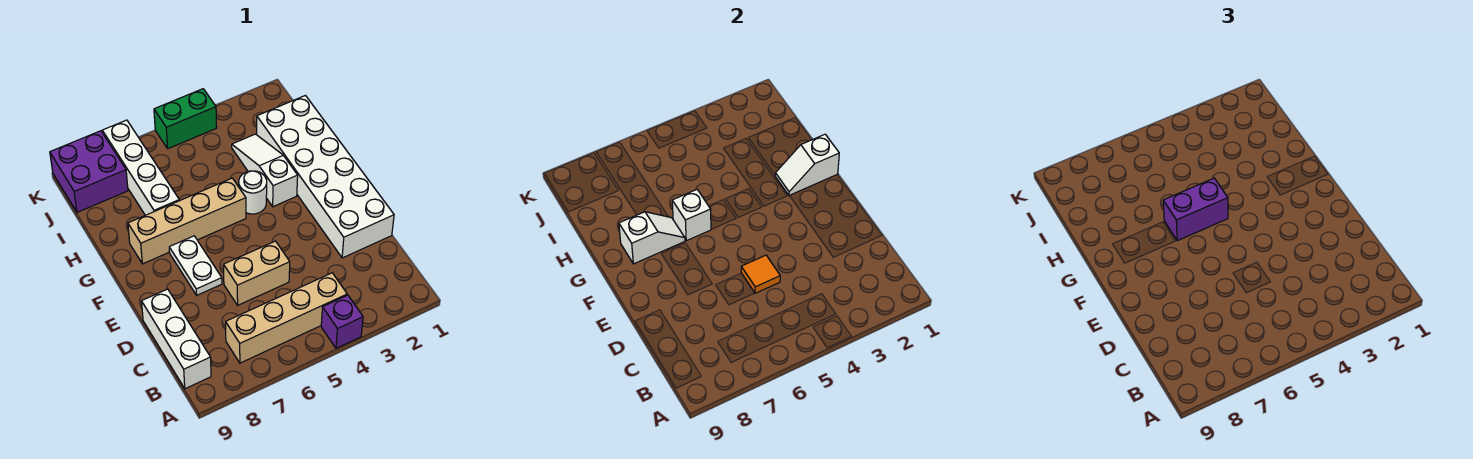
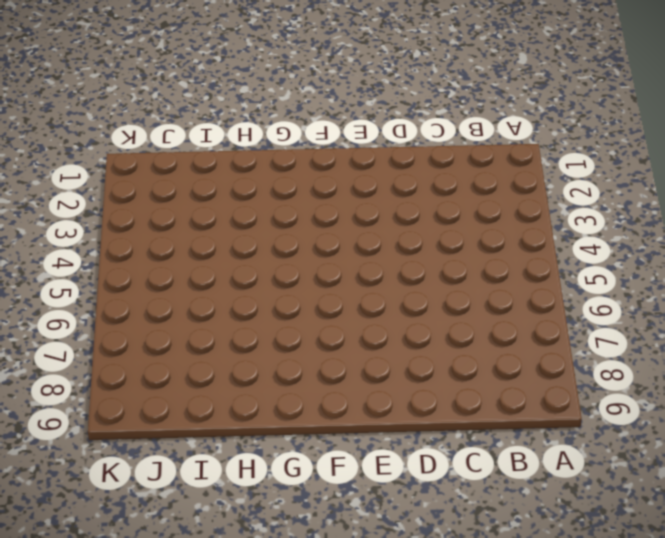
none -> purple brick A4 level 1
none -> tan brick B4:B7 level 1
none -> white brick B9:D9 level 1

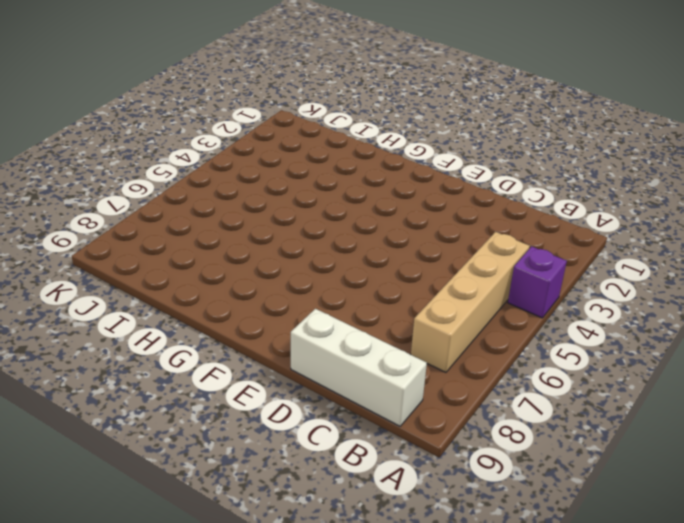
none -> white brick D1:I2 level 1
none -> tan brick D5:D6 level 1
none -> white plate E7:F7 level 1

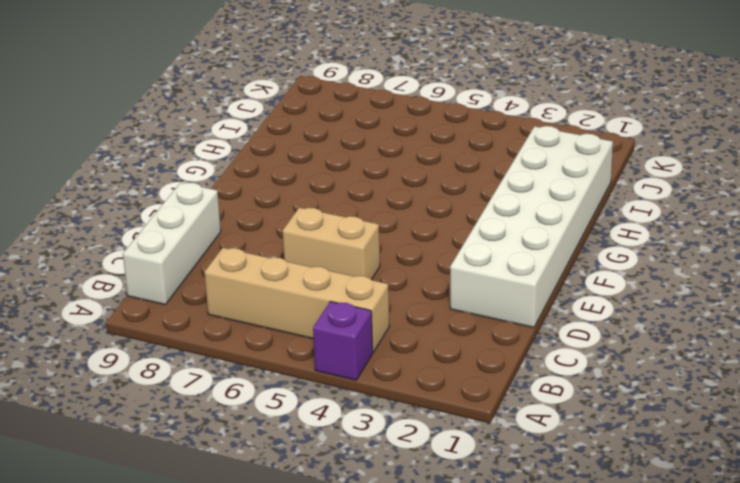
none -> white plate E7:F7 level 1
none -> white slope G3:I3 level 1 top G
none -> white round brick G4 level 1

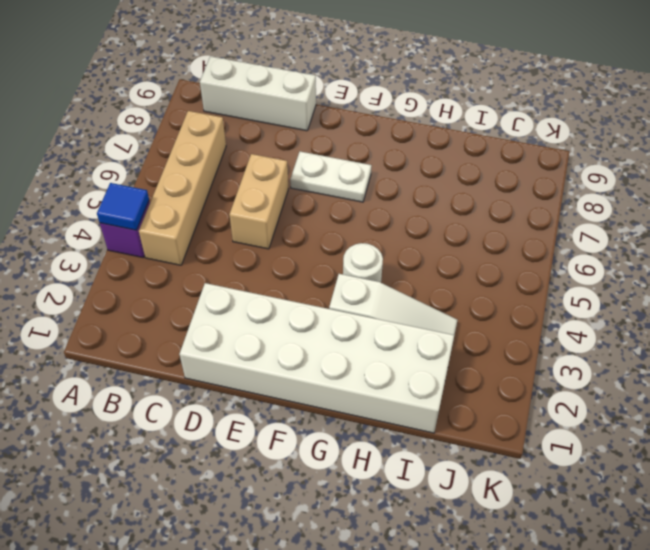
blue tile A4 level 2 -> none
none -> tan brick G5:G8 level 1
none -> white brick H7:K7 level 1
none -> purple brick J8:K9 level 1

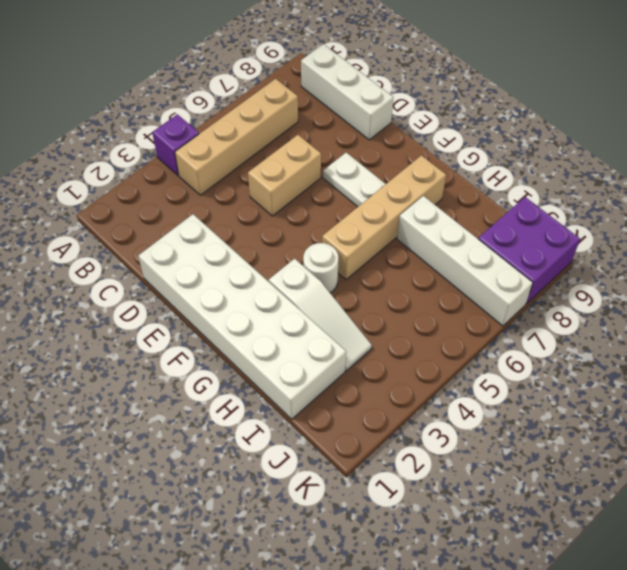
none -> green brick K4:K5 level 1
none -> orange tile D5 level 2
none -> white slope G1:G2 level 2 top 1

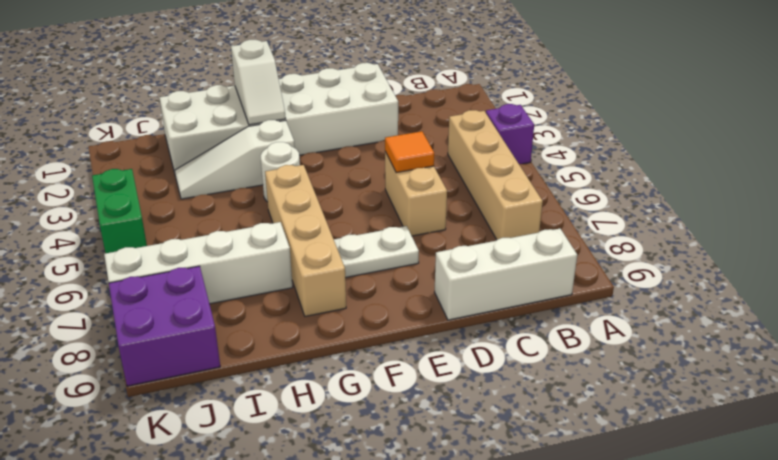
none -> white brick G6 level 2
none -> white slope G7:G8 level 2 top 8
none -> purple brick G5:G6 level 3

